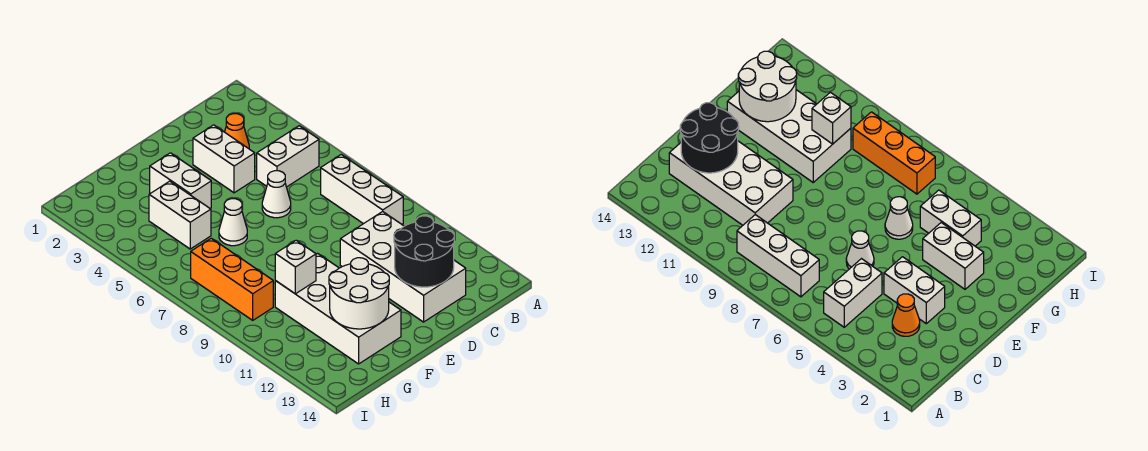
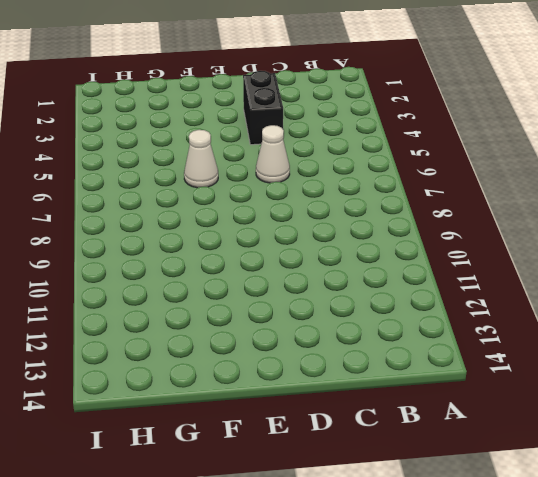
black brick D3:D4 level 1 -> white brick D3:D4 level 1
none -> white brick B5:C5 level 1
none -> white brick B7:B9 level 1
none -> orange cone C3 level 1

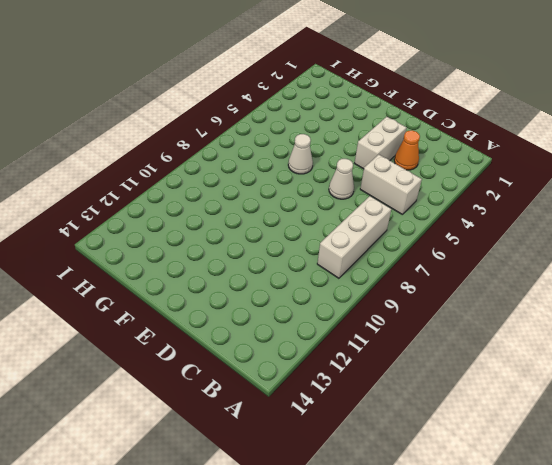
none -> white brick C10:D13 level 1
none -> white brick F3:F4 level 1
none -> white brick F10:G13 level 1

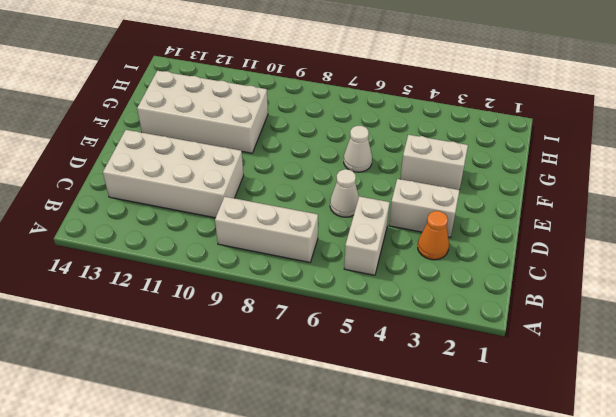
none -> white brick G4:G5 level 1
none -> orange brick H7:H9 level 1
none -> black round brick C12:D13 level 2

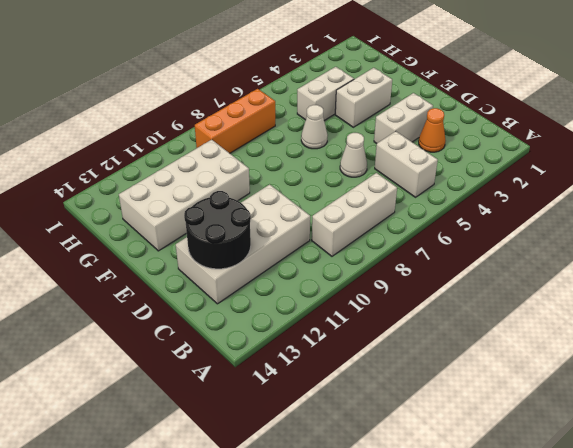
none -> white round brick F12:G13 level 2
none -> white brick G10 level 2

